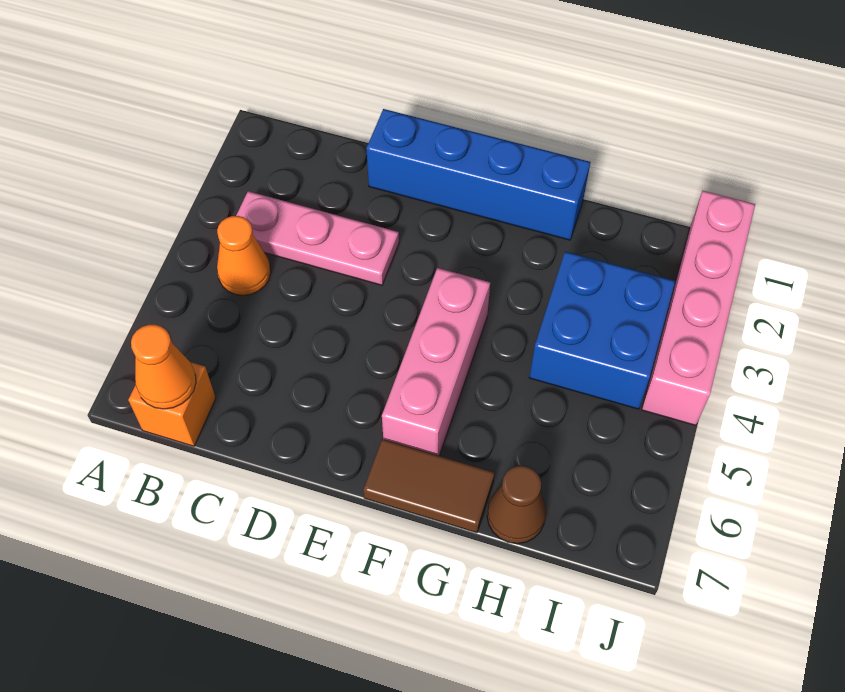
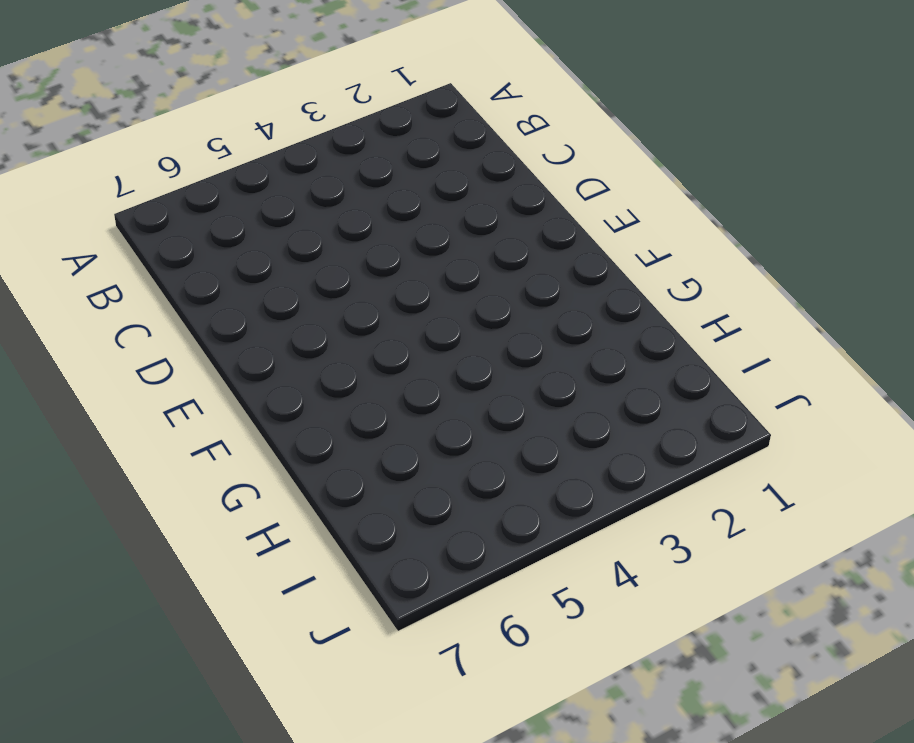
none -> pink plate B3:D3 level 1
none -> orange cone B4 level 1

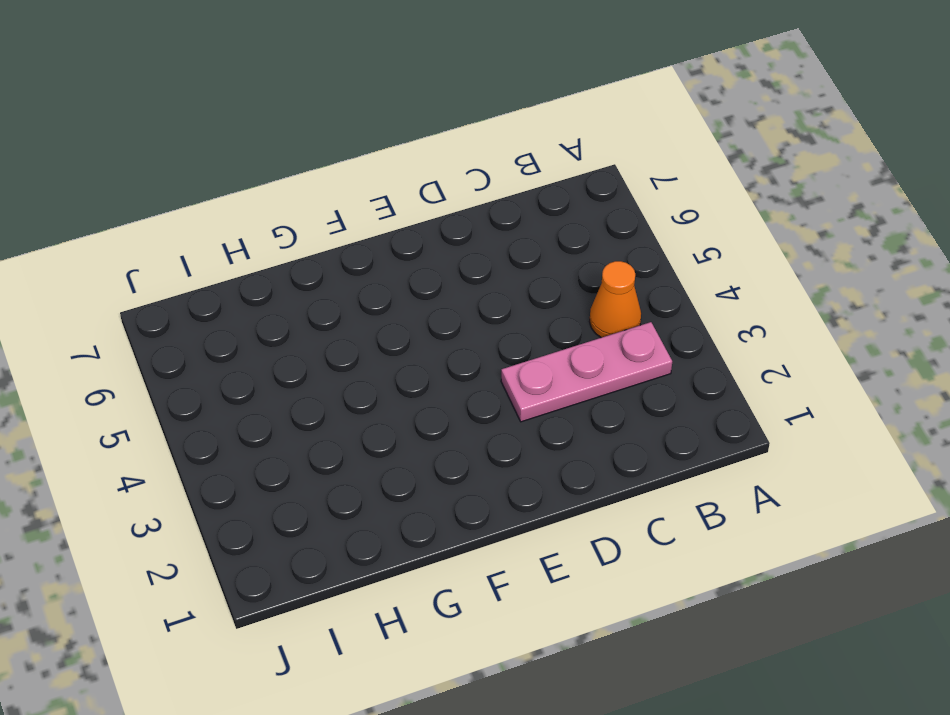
none -> orange brick B7 level 1
none -> blue brick D1:G1 level 1

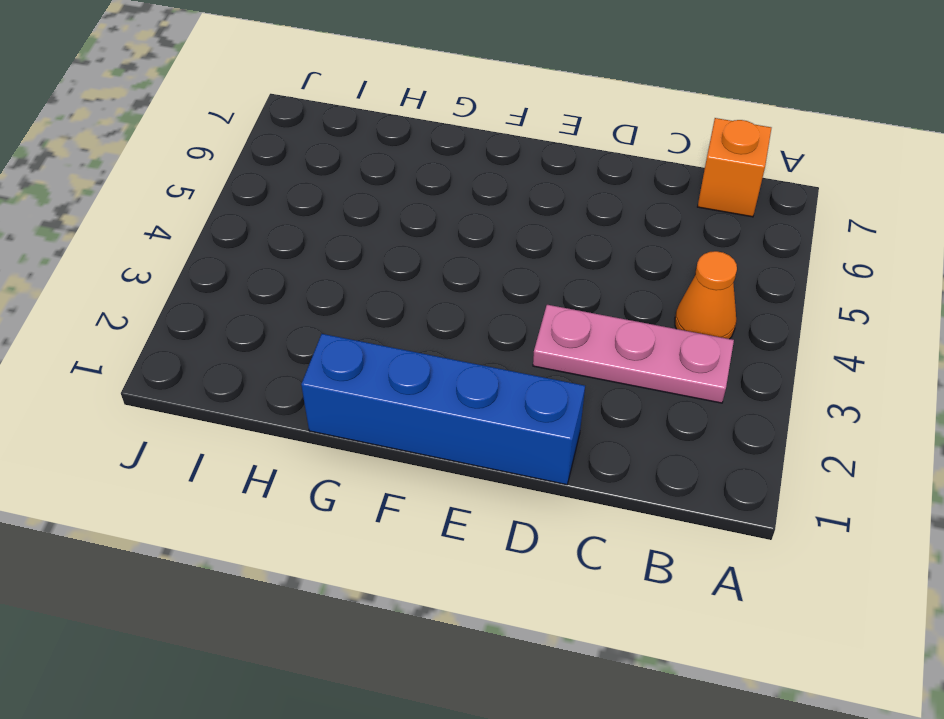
none -> pink brick F4:F6 level 1
none -> brown tile F7:G7 level 1

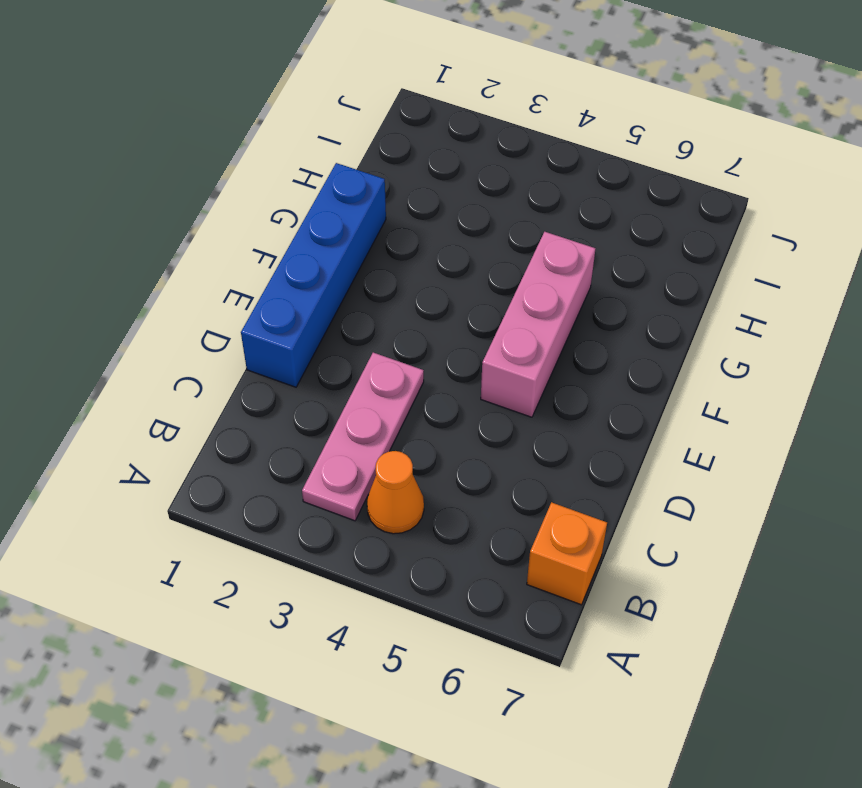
pink brick E5:G5 level 1 -> pink brick F4:F6 level 1
none -> brown tile F7:G7 level 1
none -> blue brick H3:I4 level 1

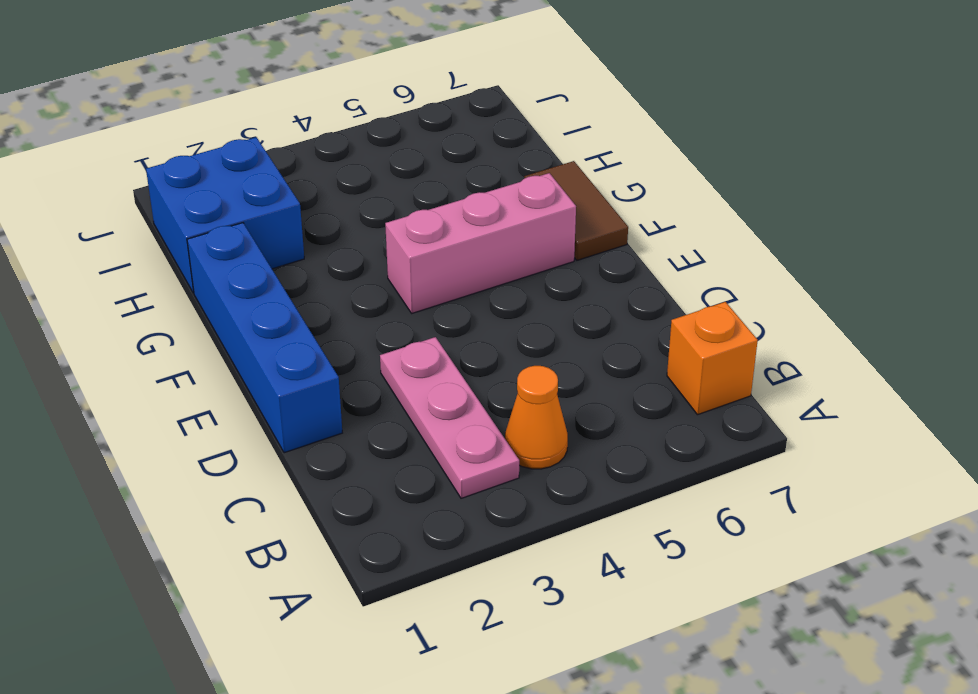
blue brick H1:I2 level 1 -> blue brick H3:I4 level 1
none -> brown cone H7 level 1
none -> pink brick J1:J4 level 1

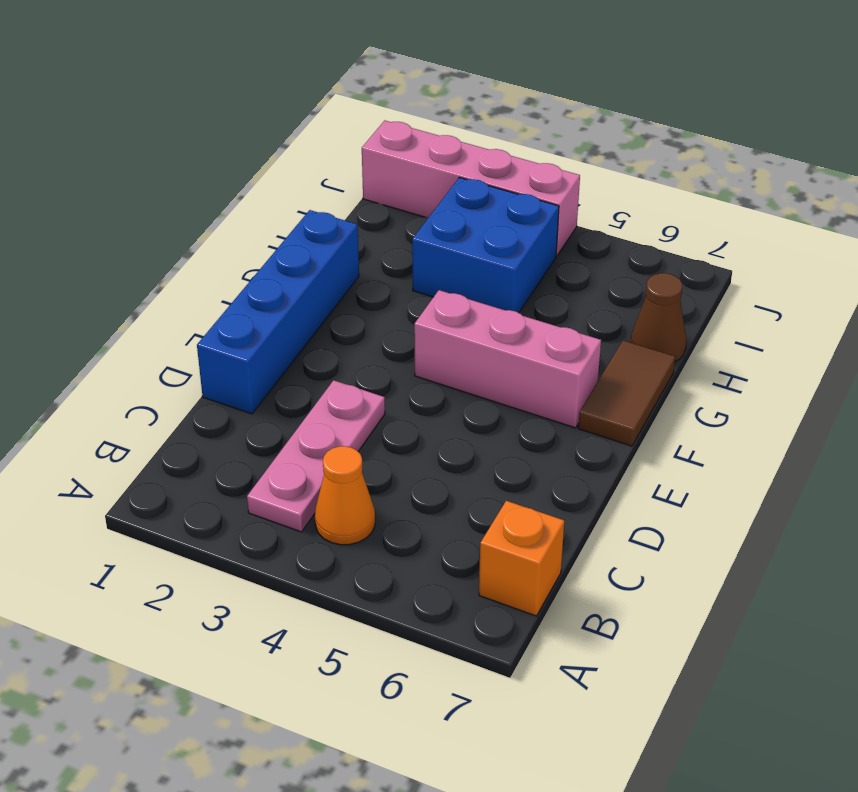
none -> orange cone B7 level 2

